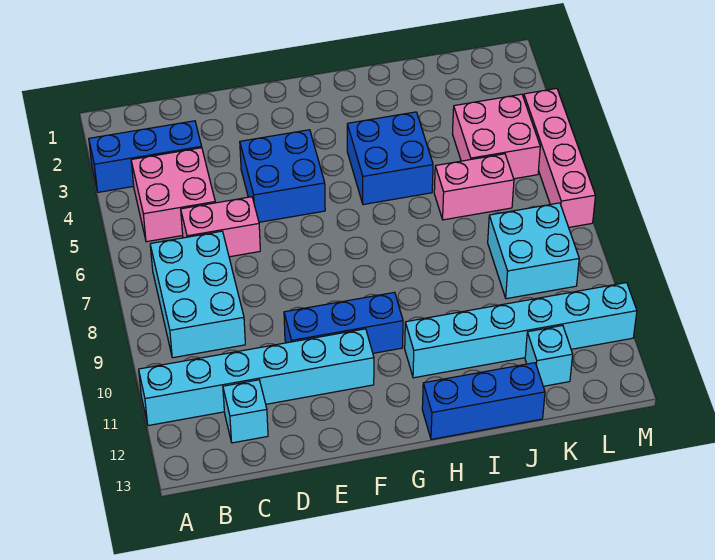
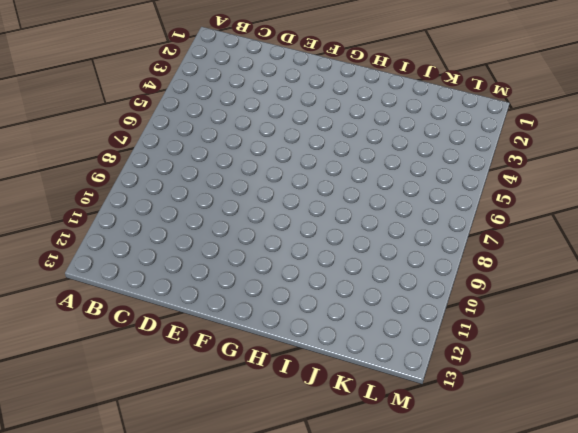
none -> blue brick A3:C3 level 1
none -> cyan brick A11:F11 level 1
none -> pink brick B4:C5 level 1

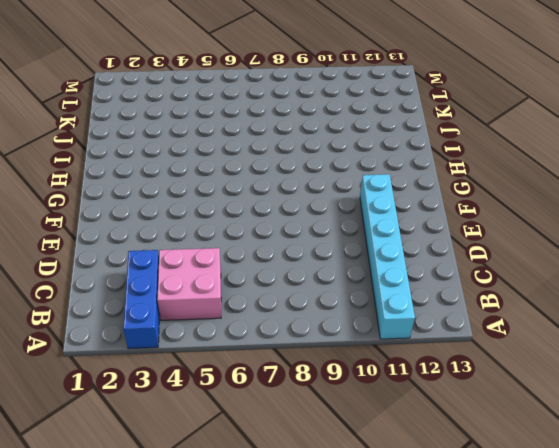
none -> cyan brick B7:C9 level 1
none -> pink brick C6:D6 level 1
none -> cyan brick C12 level 1

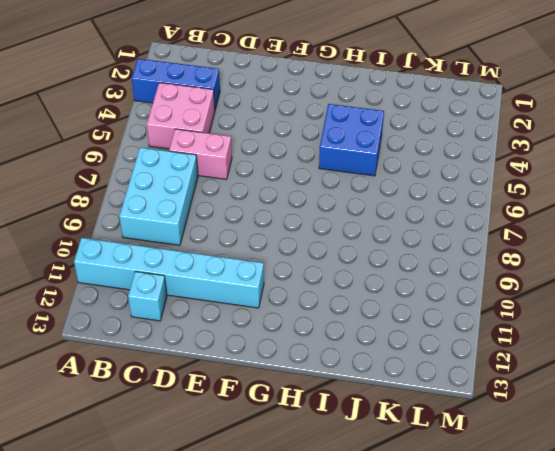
none -> blue brick E4:F5 level 1
none -> blue brick E10:G10 level 1
none -> cyan brick H11:M11 level 1

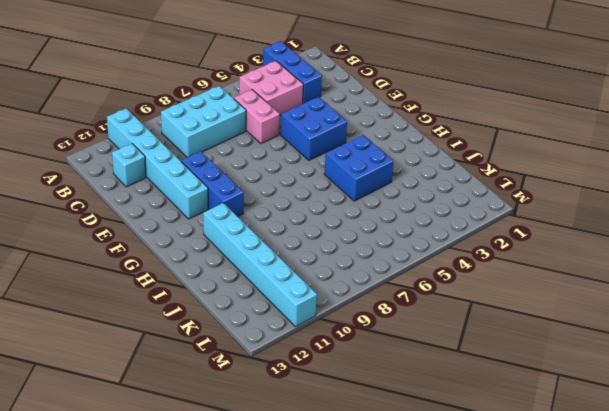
none -> blue brick H13:J13 level 1
none -> pink brick J6:K6 level 1
none -> pink brick K4:L5 level 1

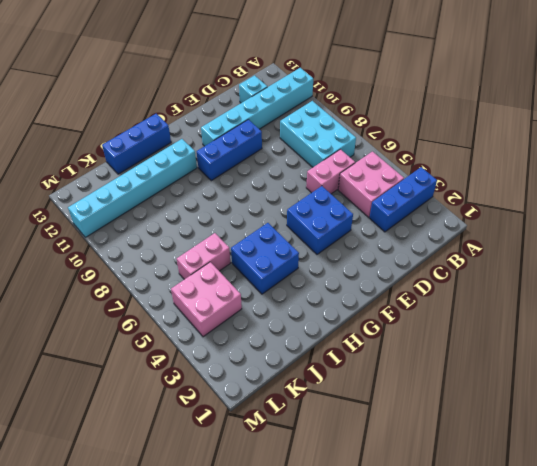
none -> cyan brick K8:L9 level 1
none -> cyan brick K12 level 1
none -> pink brick M4:M7 level 1

